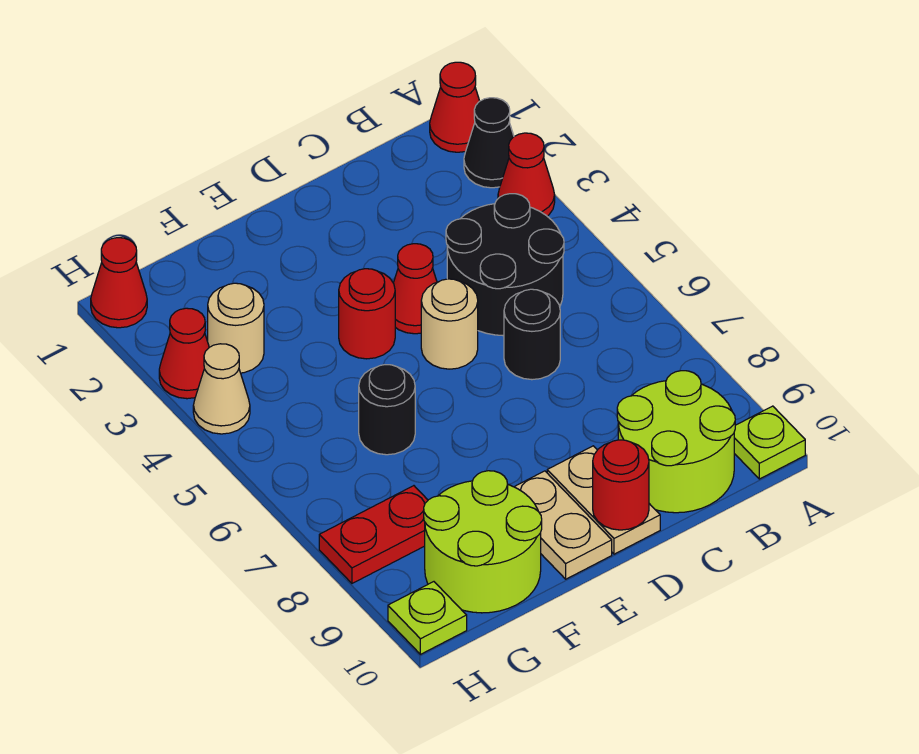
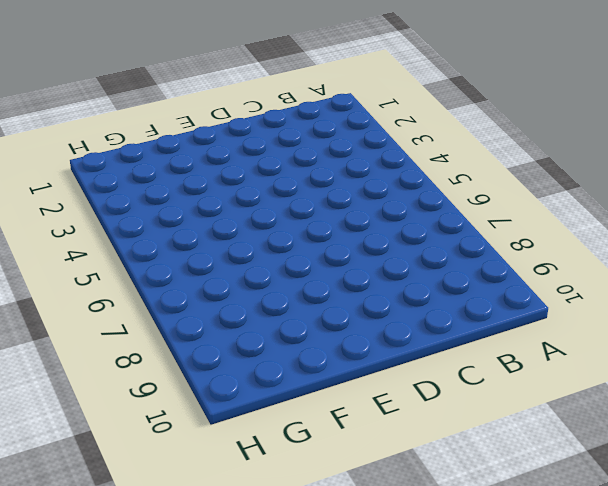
none -> red cone A1 level 1
none -> black cone A2 level 1
none -> red cone A3 level 1

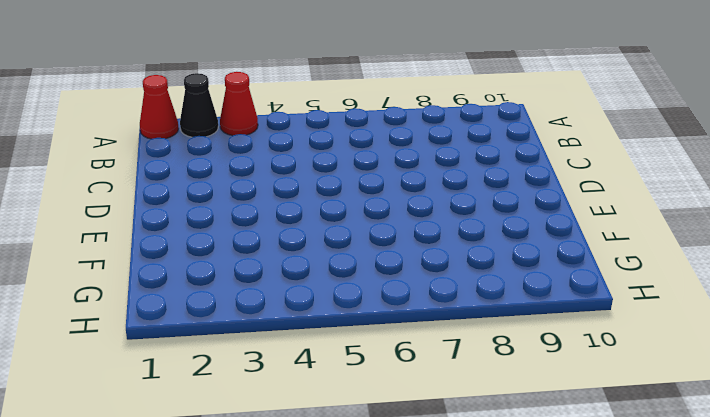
none -> lime plate A10 level 1
none -> black round brick B4:C5 level 1
none -> lime round brick B9:C10 level 1

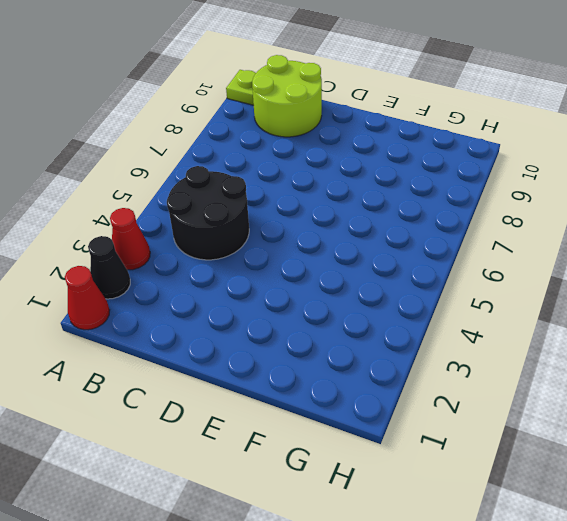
none -> black round brick C6 level 1
none -> red cone D4 level 1
none -> tan round brick D5 level 1

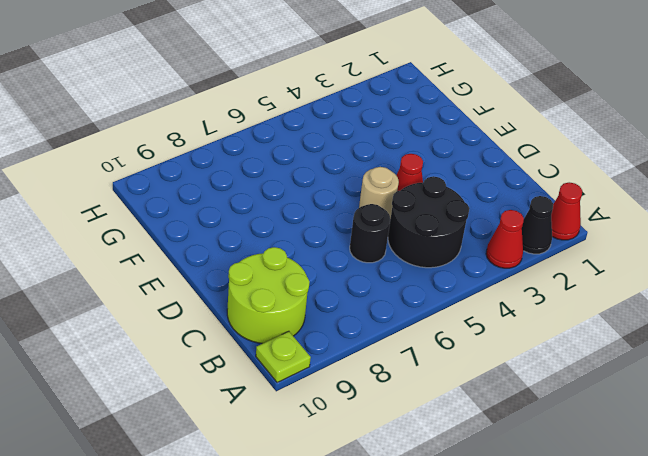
none -> tan plate D9:D10 level 1
none -> red round brick E4 level 1
none -> tan plate E9:E10 level 1

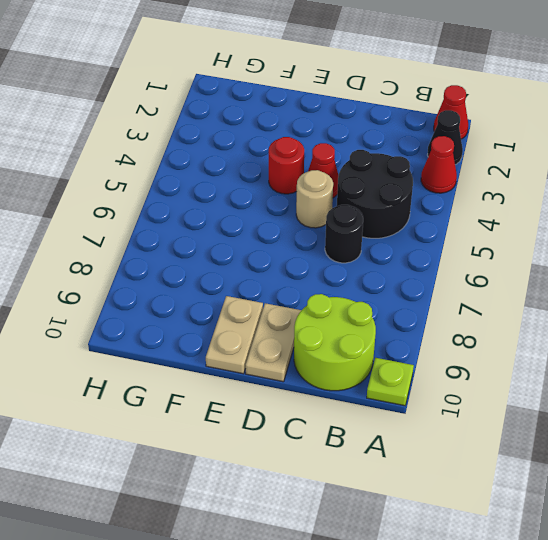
none -> black round brick F6 level 1
none -> lime round brick F9:G10 level 1
none -> tan round brick G3 level 1

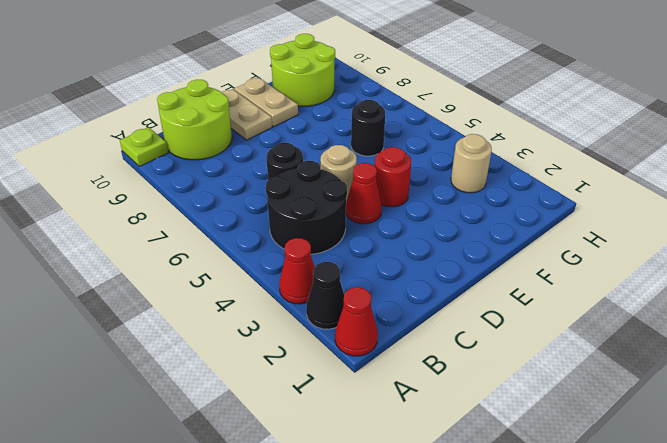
none -> red plate G8:H8 level 1
none -> red cone H1 level 1
none -> red cone H3 level 1

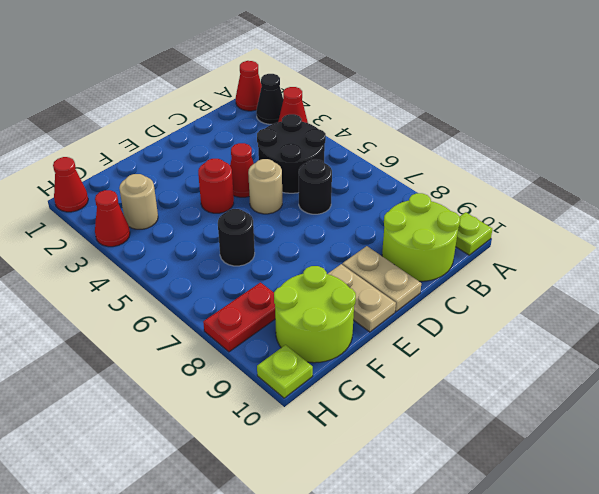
none -> tan cone H4 level 1
none -> red round brick D10 level 2

